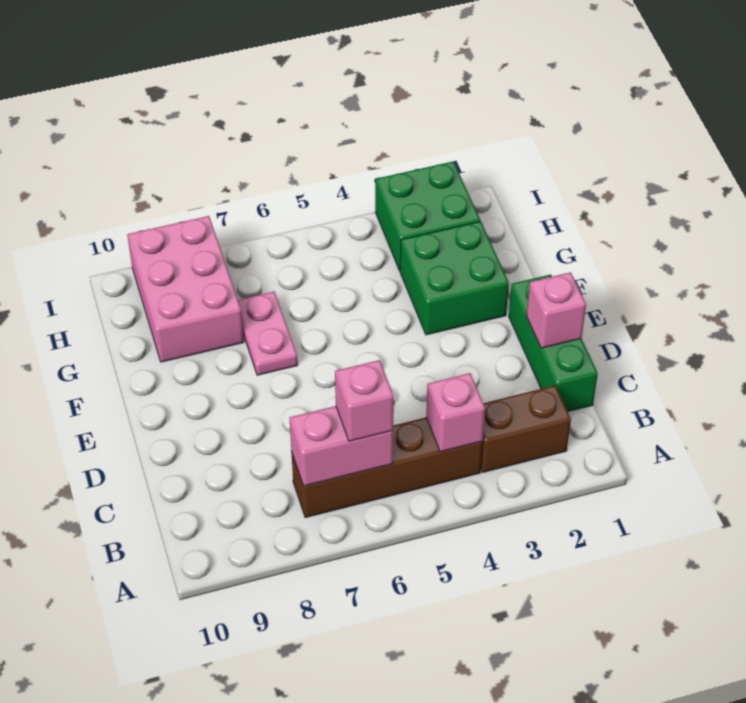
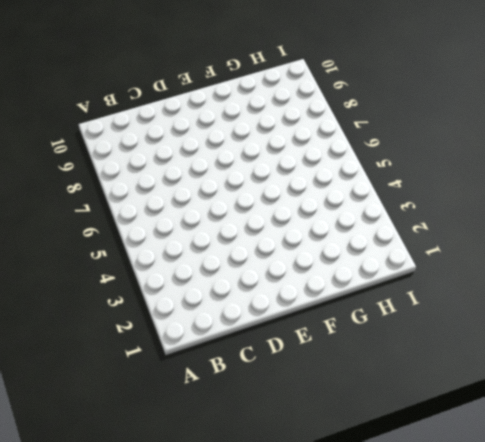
none -> brown brick B2:B3 level 1
none -> brown brick B4:B7 level 1

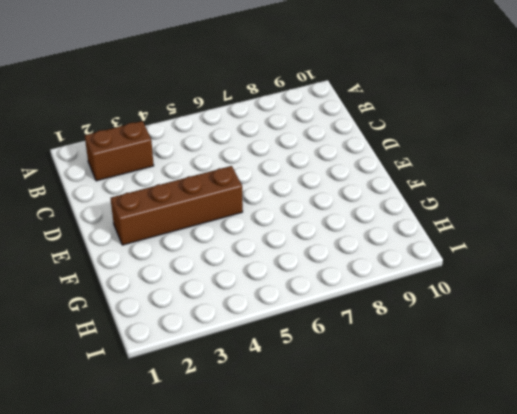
brown brick E2:E5 level 1 -> brown brick B4:B7 level 1
none -> green brick C1:E1 level 1
none -> green brick F2:G3 level 1

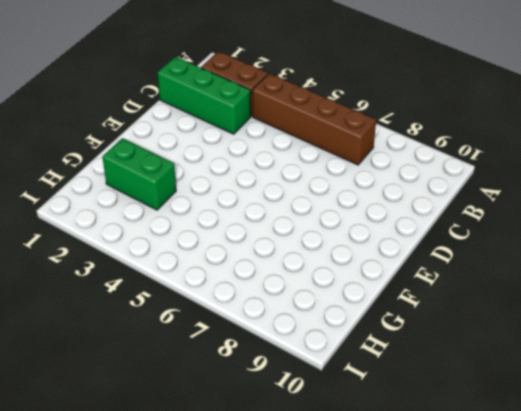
green brick C1:C3 level 1 -> green brick C1:E1 level 1
green brick G2:G3 level 1 -> green brick F2:G3 level 1
none -> pink plate F7:G7 level 1
none -> pink brick G8:I9 level 1

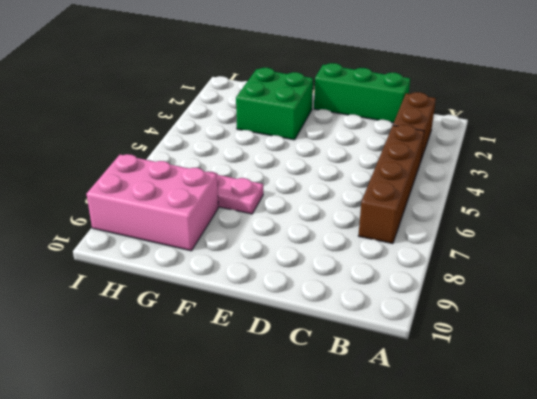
none -> green brick H2:I3 level 1
none -> pink brick B4 level 2

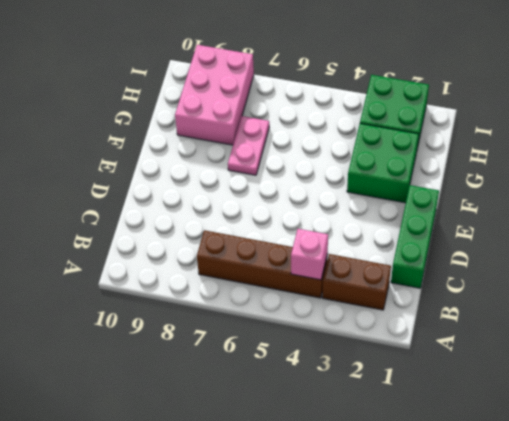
none -> pink brick B6:B7 level 2
none -> pink brick D1 level 2

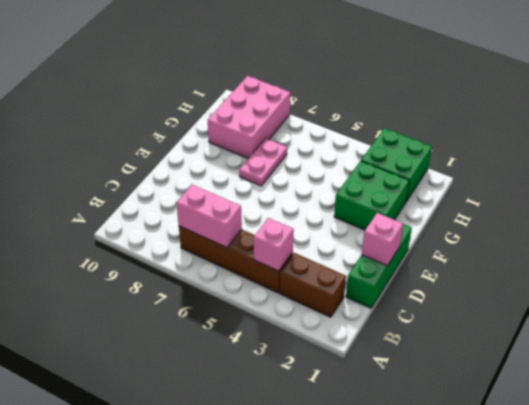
none -> pink brick B6 level 3

